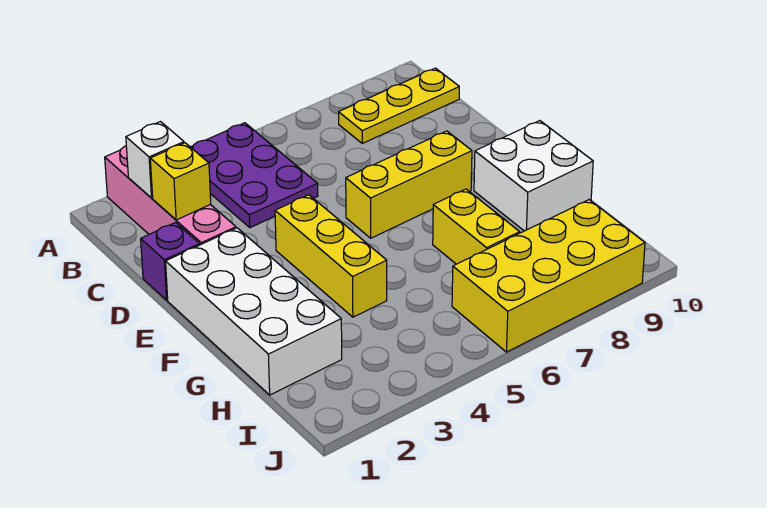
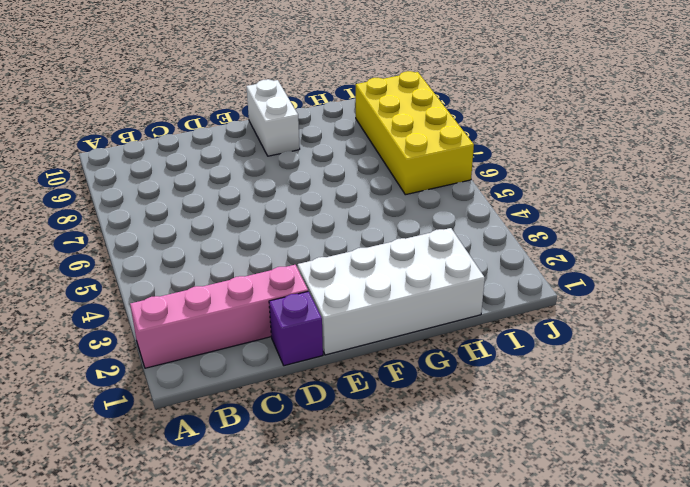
white brick F9:F10 level 1 -> white brick F9:G10 level 1
none -> purple plate A4:C5 level 1
none -> yellow plate B8:B10 level 1
none -> yellow brick E4:G4 level 1

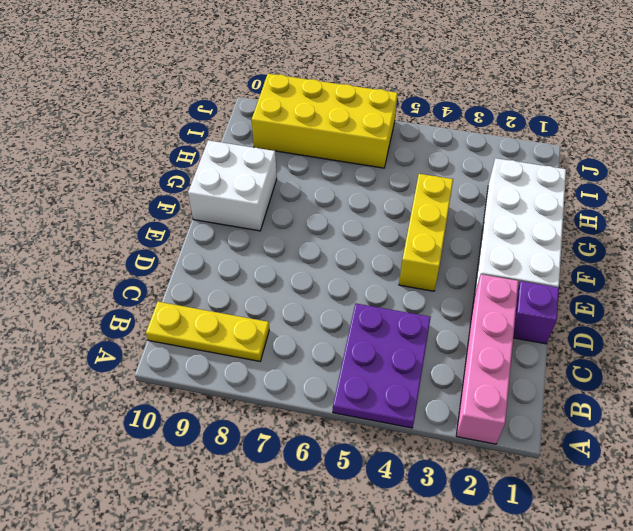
none -> yellow brick E6:E8 level 1
none -> yellow brick G7:H7 level 1
none -> white brick B2 level 2

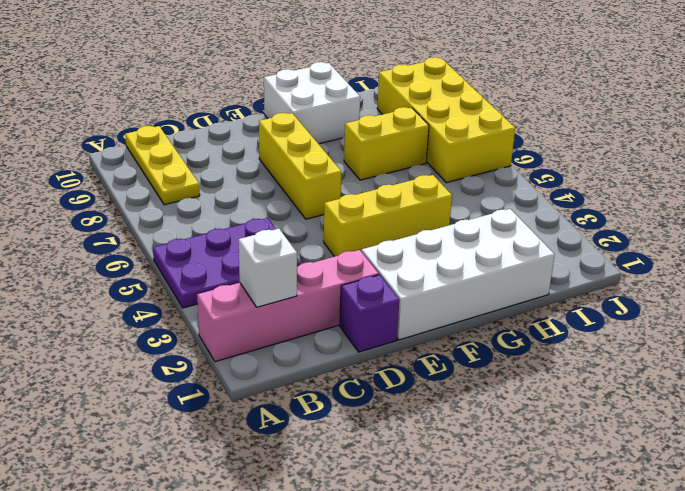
none -> yellow brick C2 level 2

